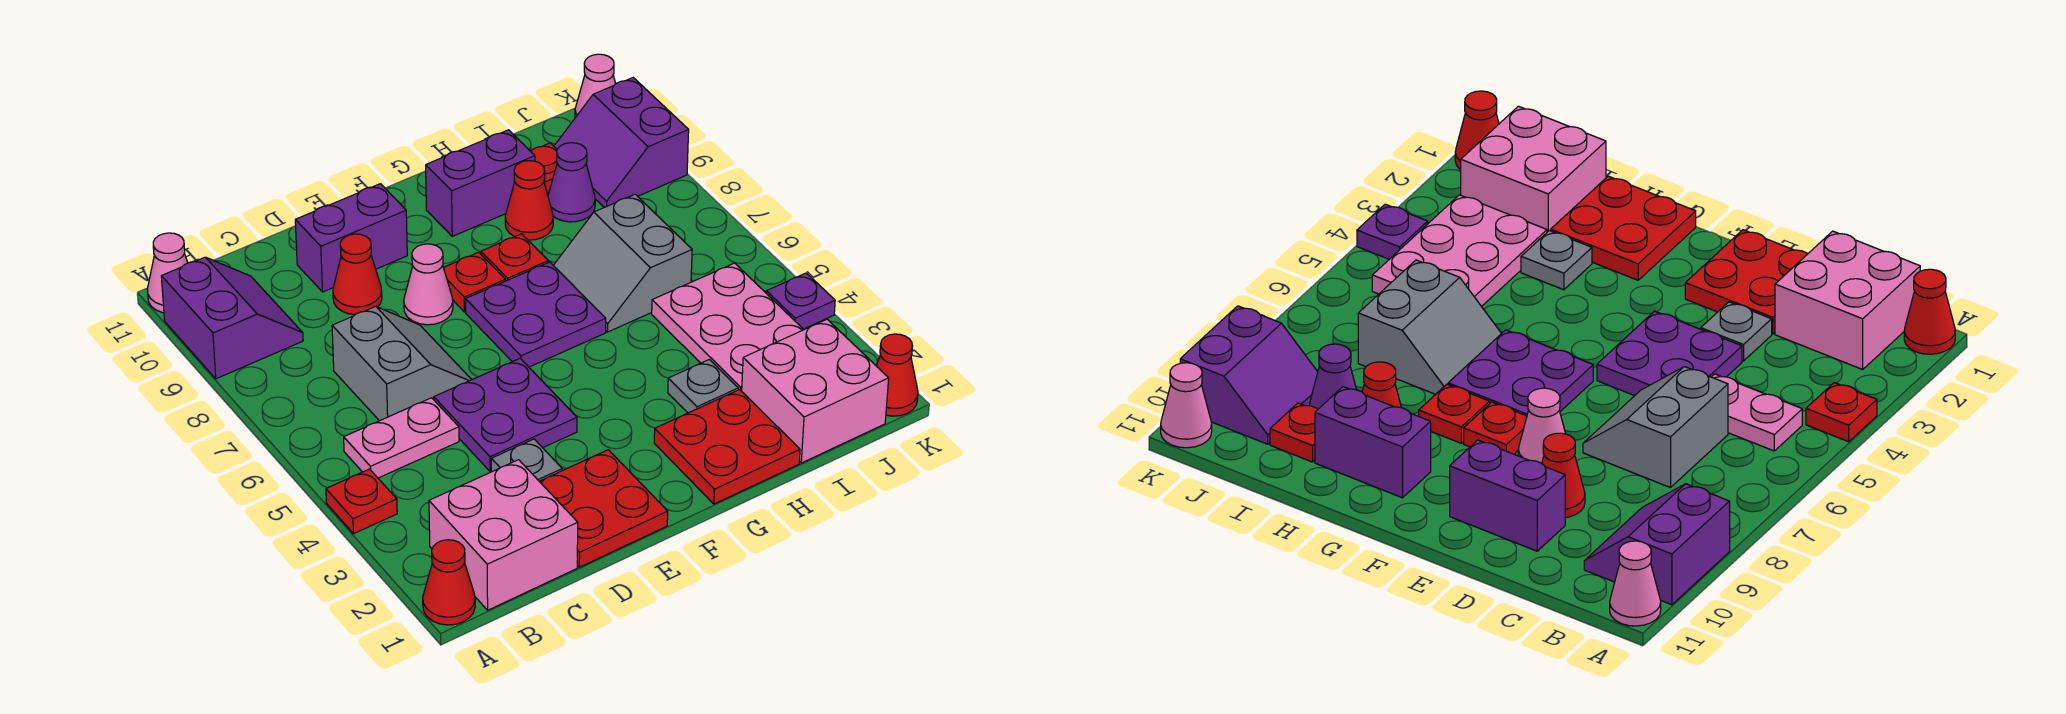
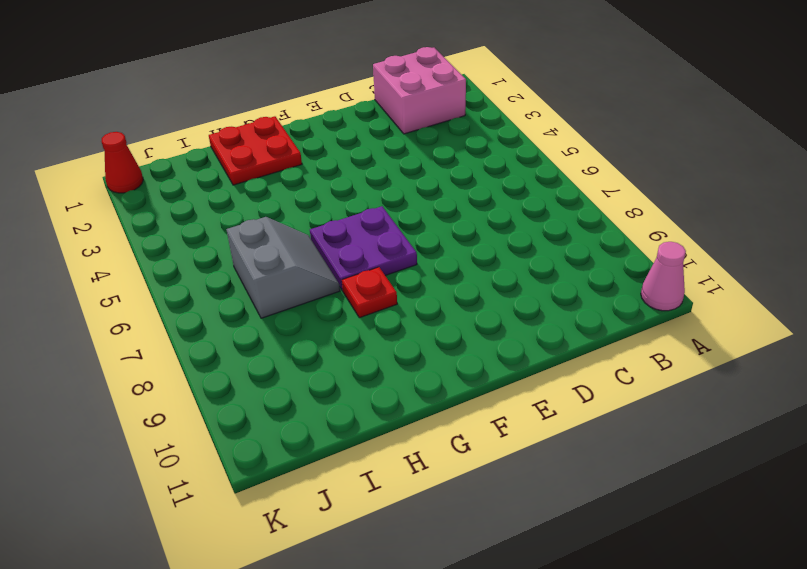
none -> red cone A1 level 1
none -> red plate A4 level 1
none -> purple slope A9:B10 level 1 top A

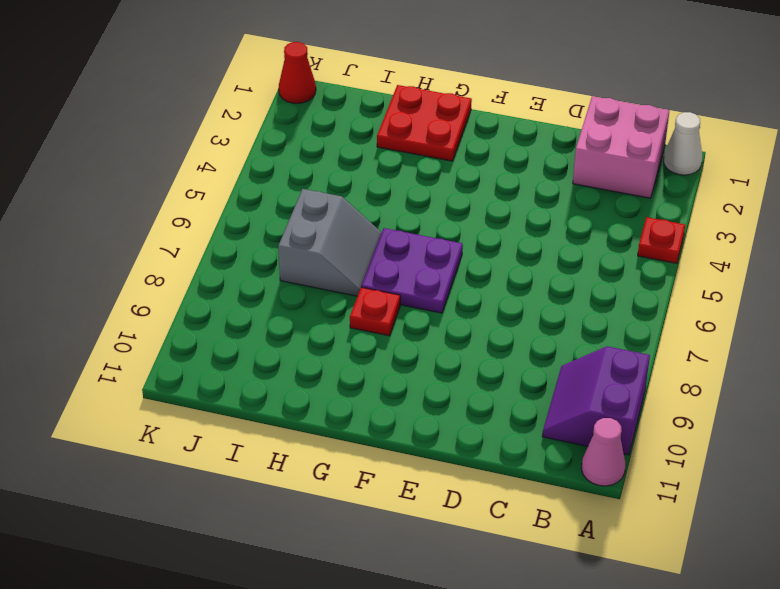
white cone A1 level 1 -> red cone A1 level 1
none -> pink plate B5:C5 level 1
none -> grey slope C6:D7 level 1 top C
none -> red plate D1:E2 level 1

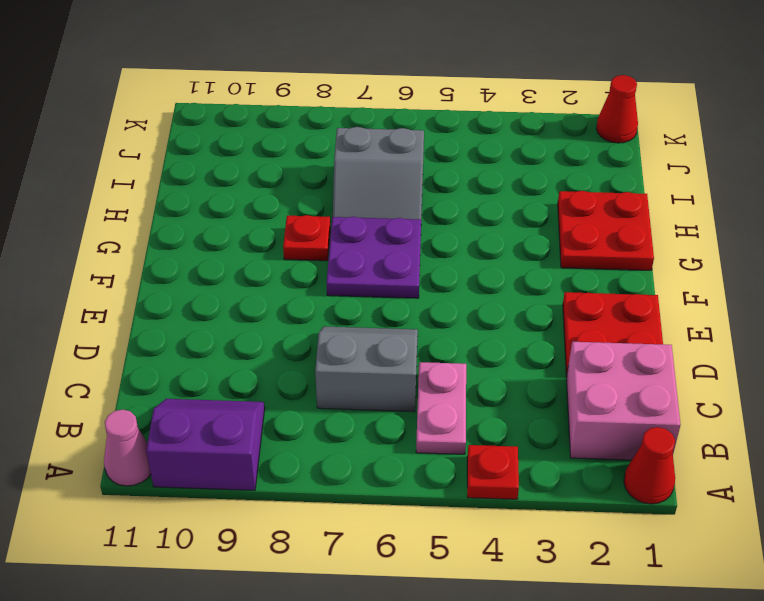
none -> grey plate D3 level 1
none -> purple plate D4:E5 level 1
none -> red cone D9 level 1

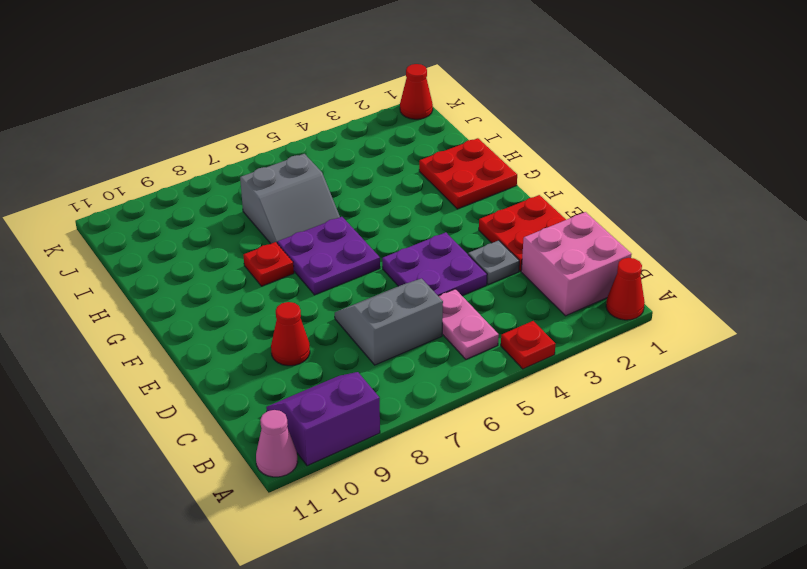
none -> purple brick D10:E10 level 1
none -> pink cone E8 level 1
none -> red plate F8 level 1

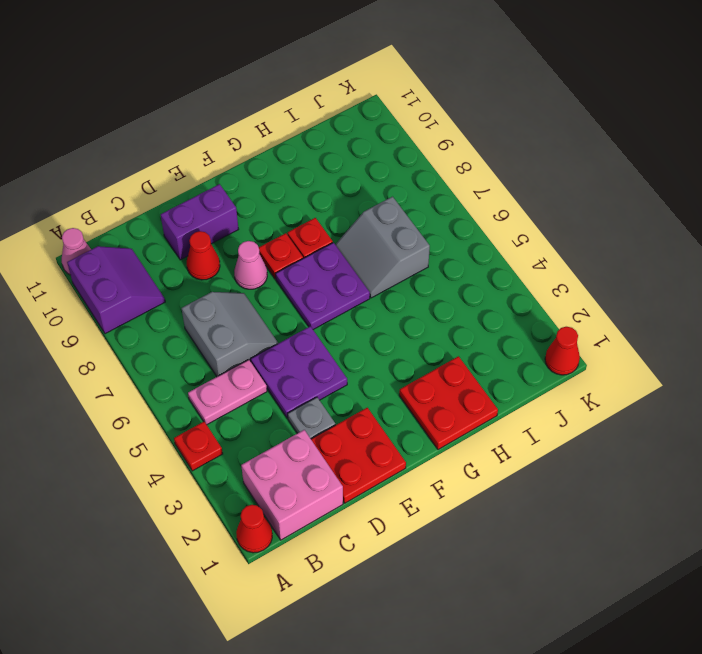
none -> purple brick G10:H10 level 1
none -> grey plate H3 level 1
none -> red cone H9 level 1

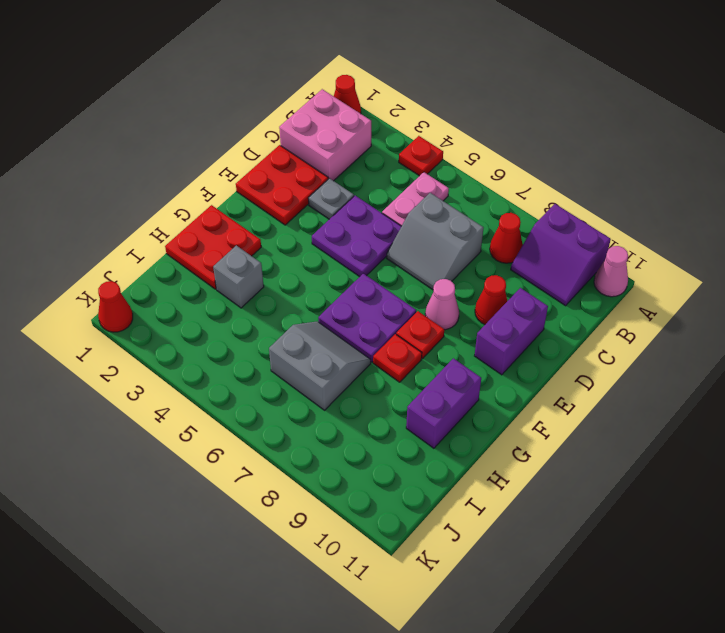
red cone B8 level 1 -> red cone H9 level 1
grey brick H3 level 1 -> grey plate H3 level 1
none -> pink brick I1:J2 level 1
none -> pink plate I3:J5 level 1
none -> purple cone I9 level 1

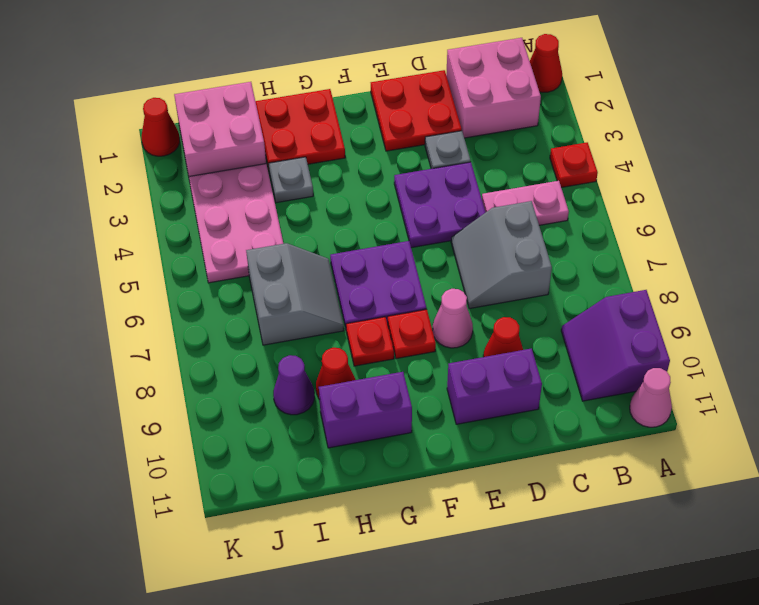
none -> red plate I10 level 1
none -> purple slope J9:K10 level 1 top K
none -> purple plate K4 level 1

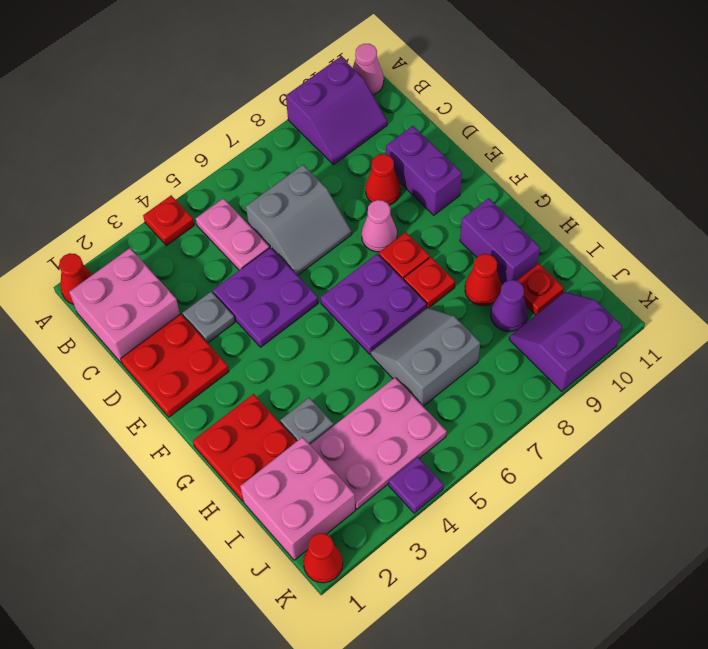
none -> pink cone K11 level 1

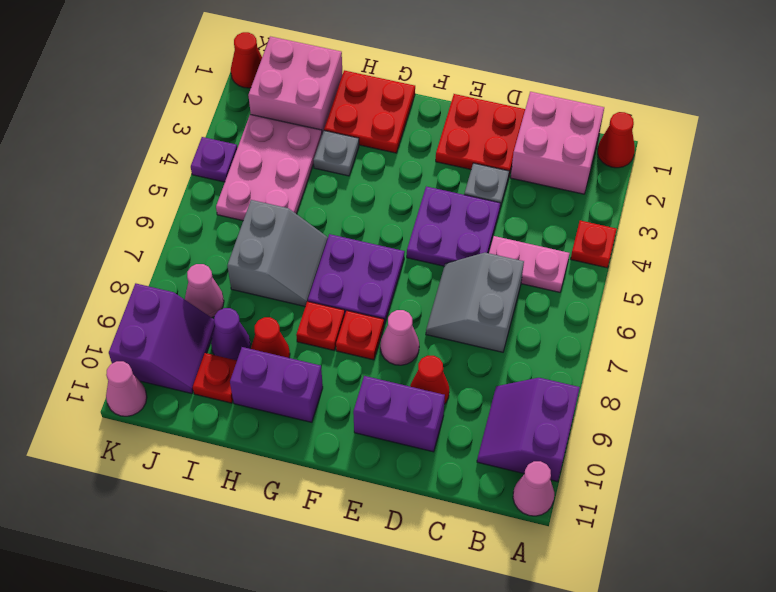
pink cone J8 level 1 -> none

